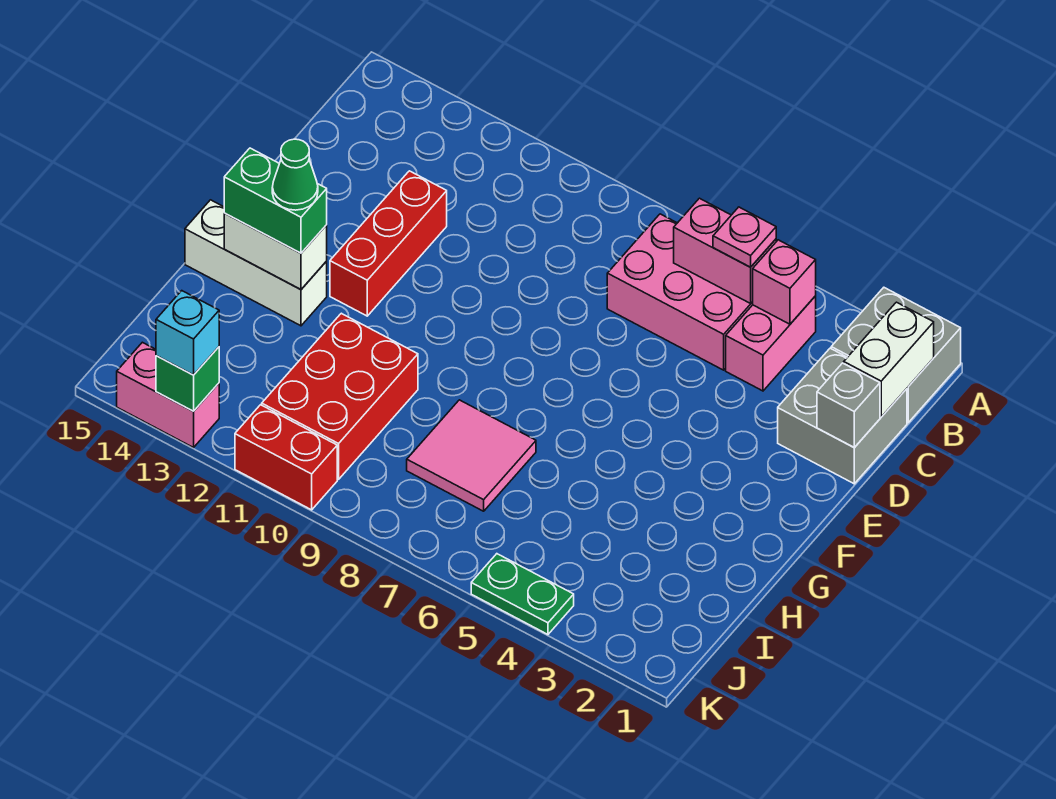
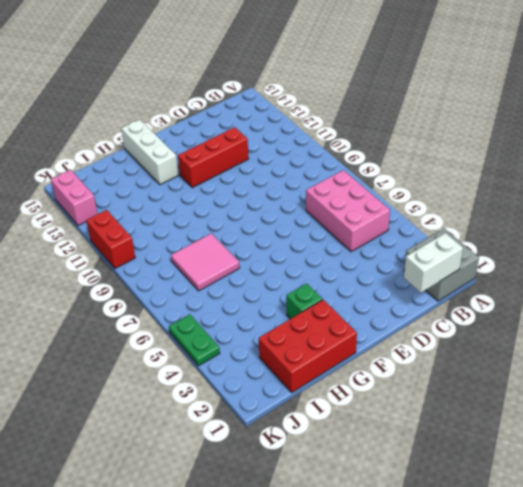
red brick G1:I2 level 1 -> red brick H10:J11 level 1
green brick G3 level 1 -> green brick K13 level 2
none -> pink brick B4:C4 level 1
none -> grey brick C1:D2 level 1
none -> pink brick B4 level 2

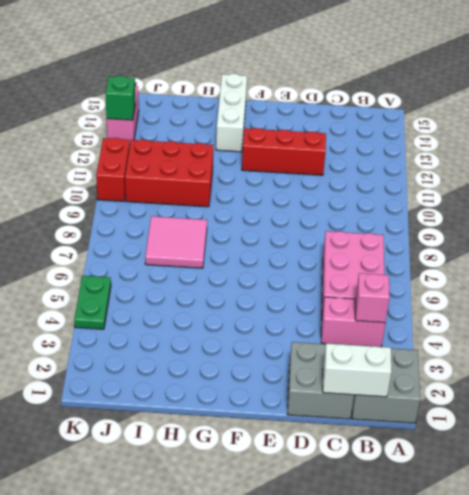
none -> pink brick B5:B6 level 2
none -> grey brick D1 level 2
none -> white brick G13:G14 level 2

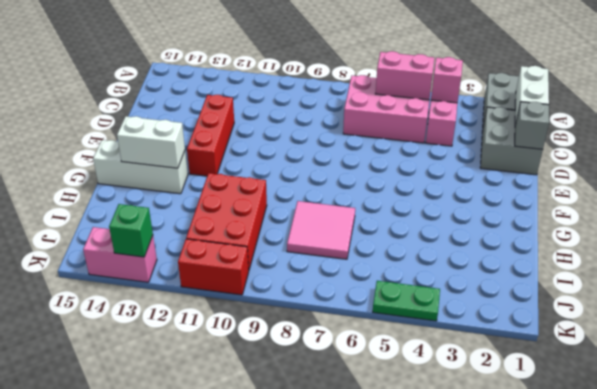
none -> pink plate B5 level 3
none -> green brick G13:G14 level 3
none -> cyan brick K13 level 3

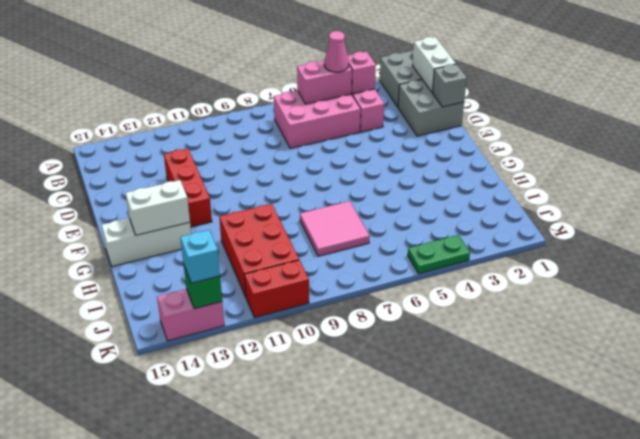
pink cone B5 level 3 -> pink plate B5 level 3
none -> green brick G13:G14 level 3
none -> green cone G13 level 4

